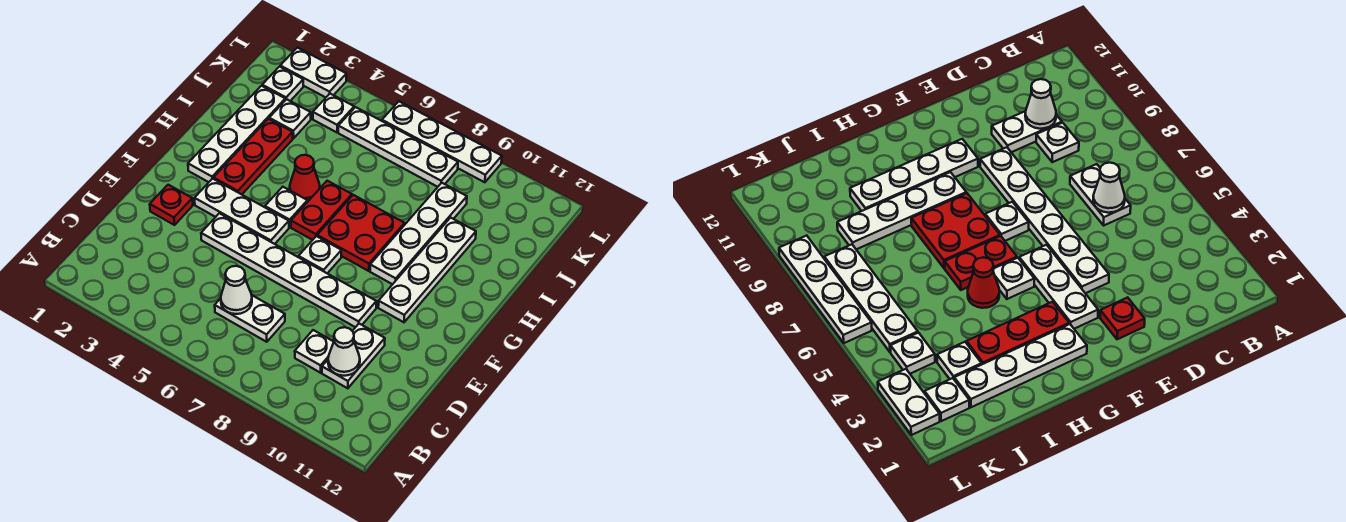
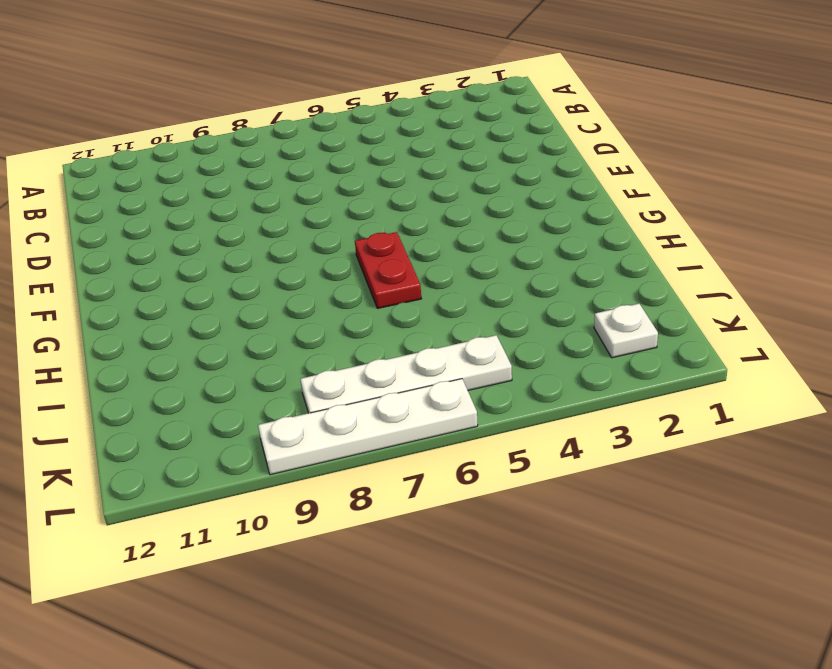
none -> white plate C6:C7 level 1
none -> white plate C9 level 1
none -> white plate C10:D10 level 1

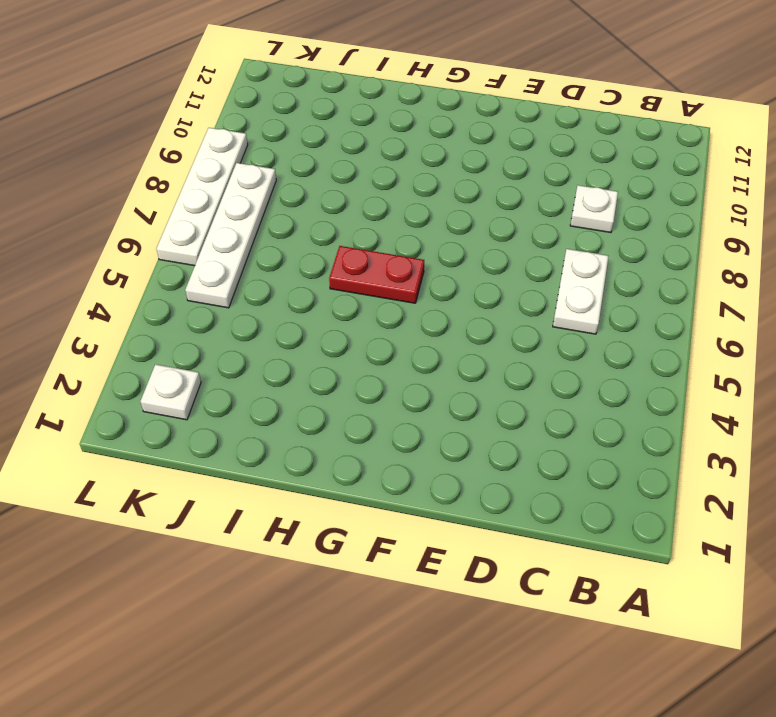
none -> white plate C10:D10 level 1
none -> red plate E2 level 1
none -> white plate E4:E9 level 1

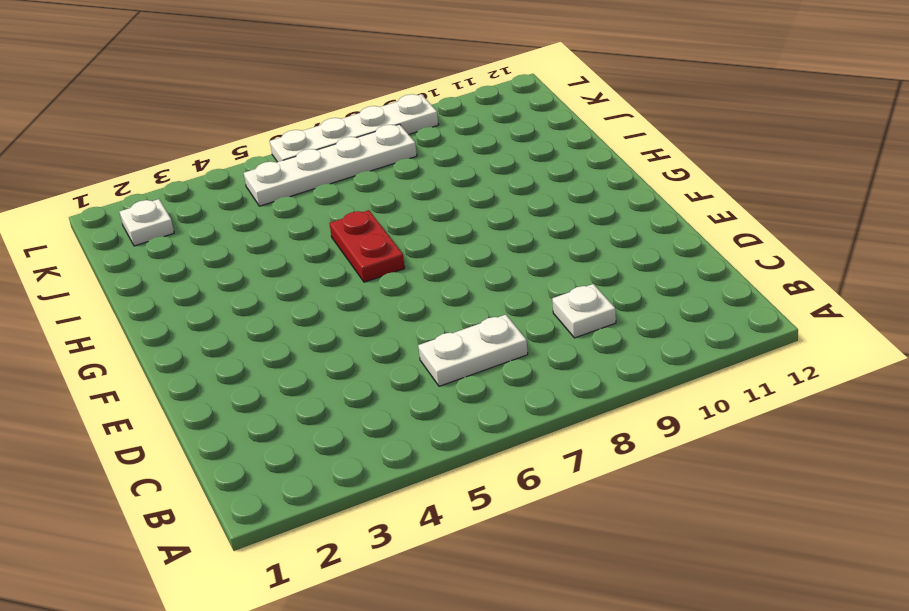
none -> white plate C10:D10 level 1
none -> red plate E2 level 1
none -> white plate E4:E9 level 1

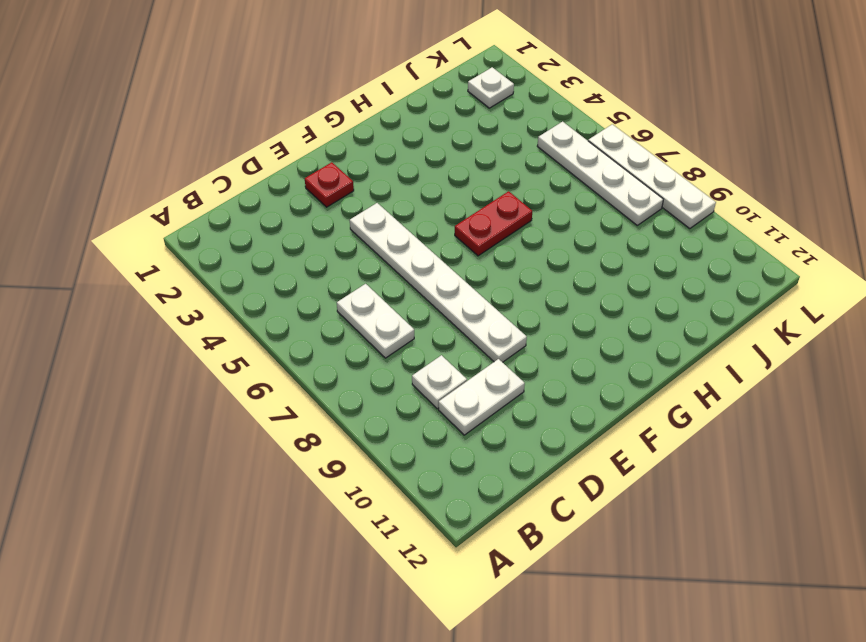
none -> white plate F3:F5 level 1
none -> white plate F7 level 1
none -> white plate F10:I10 level 1

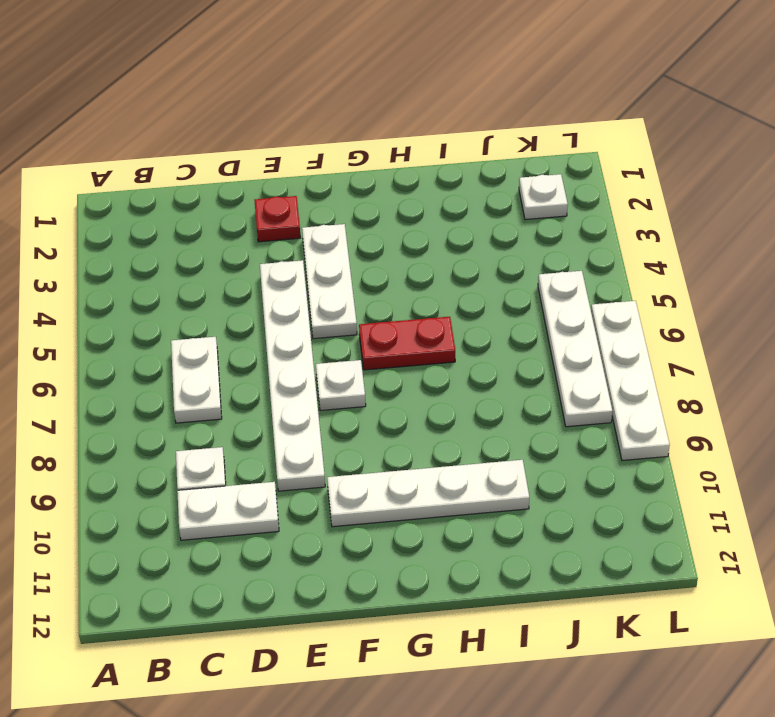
none -> white plate G2:J2 level 1
none -> red plate G3:I3 level 1
none -> white plate G5 level 1

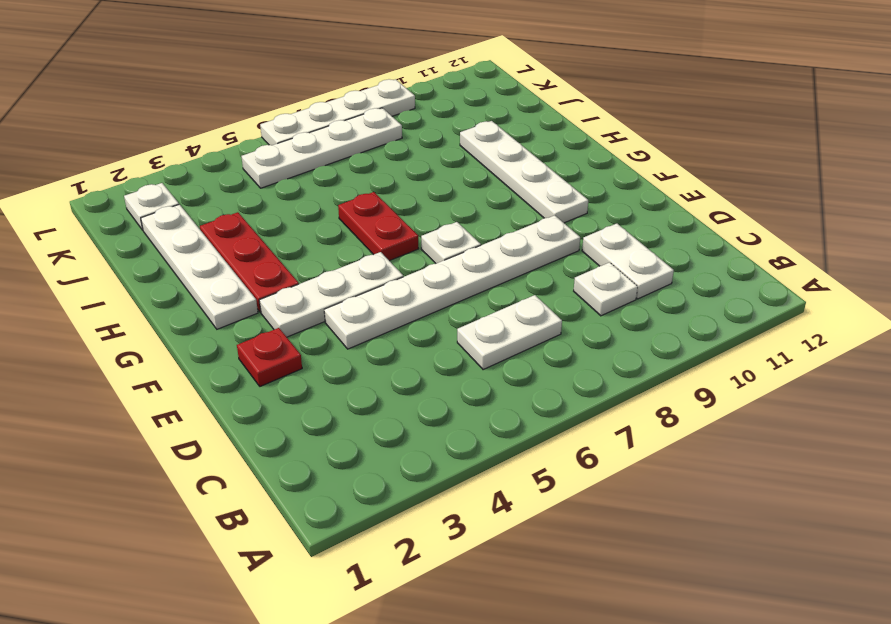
none -> white plate G5 level 1
none -> red plate G7:H8 level 1
none -> white plate G9:J9 level 1

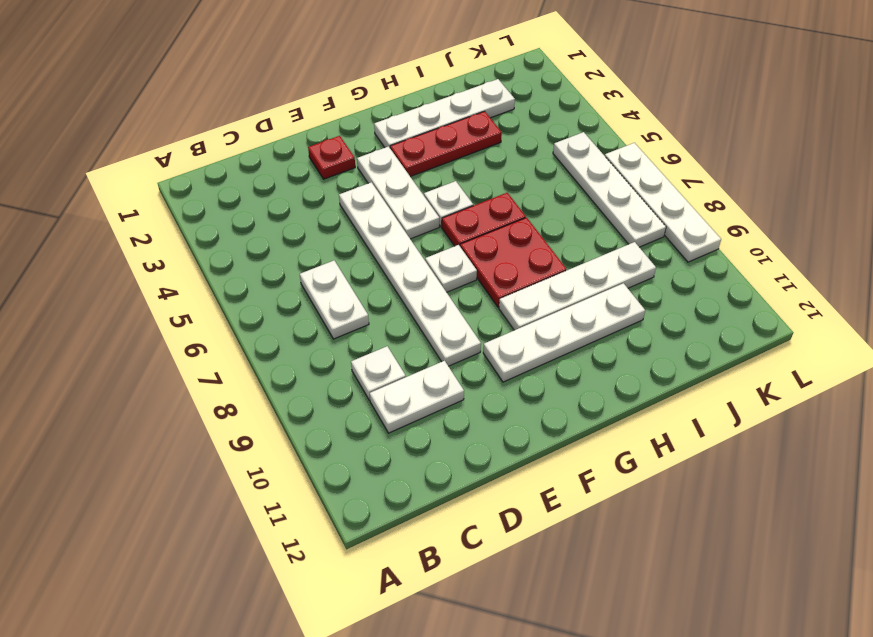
none -> red cone H5 level 1
none -> white plate J3 level 1
none -> white plate K2 level 1

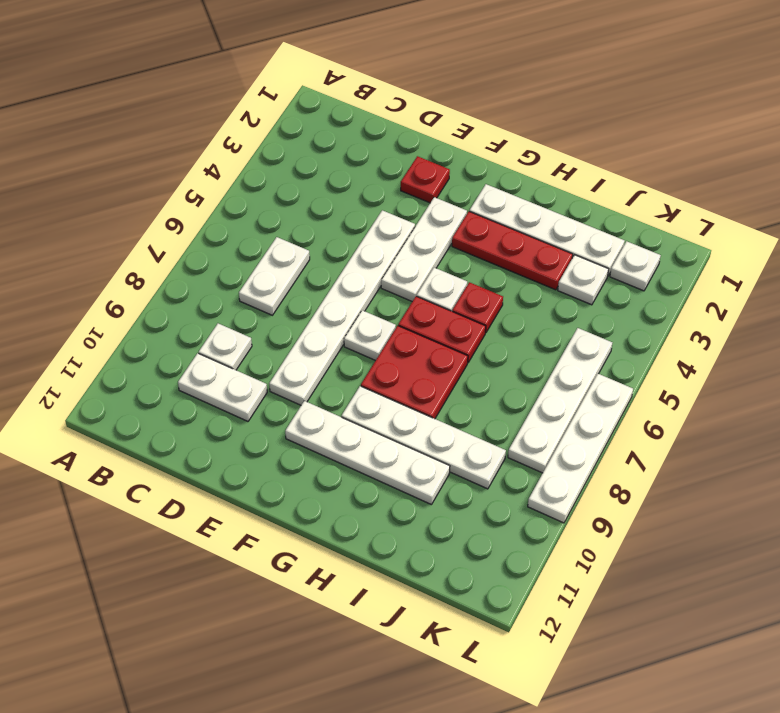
red plate H5 level 1 -> red cone H5 level 1
none -> white plate K4 level 1
none -> white plate L2:L3 level 1
none -> white cone C6 level 2

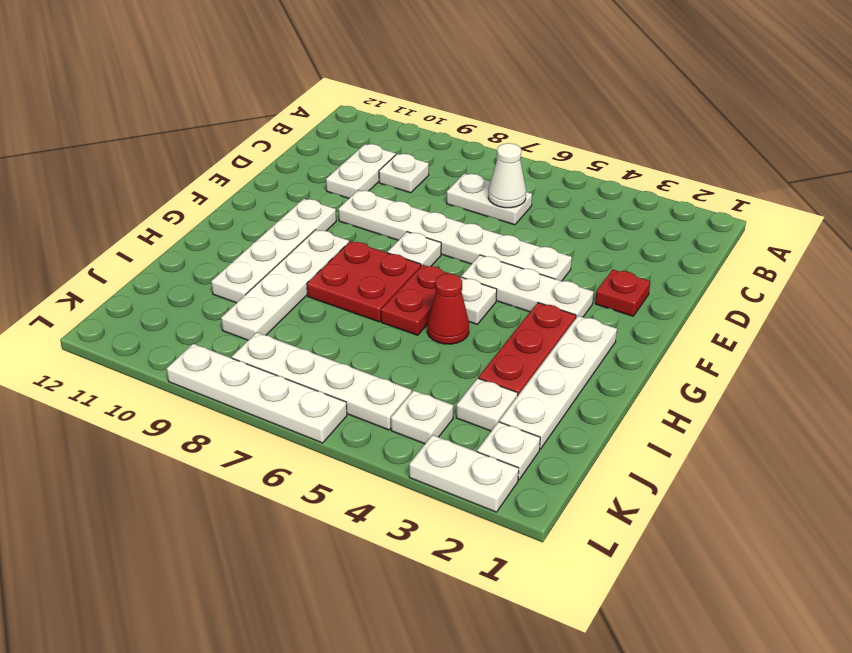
none -> white cone C10 level 2

